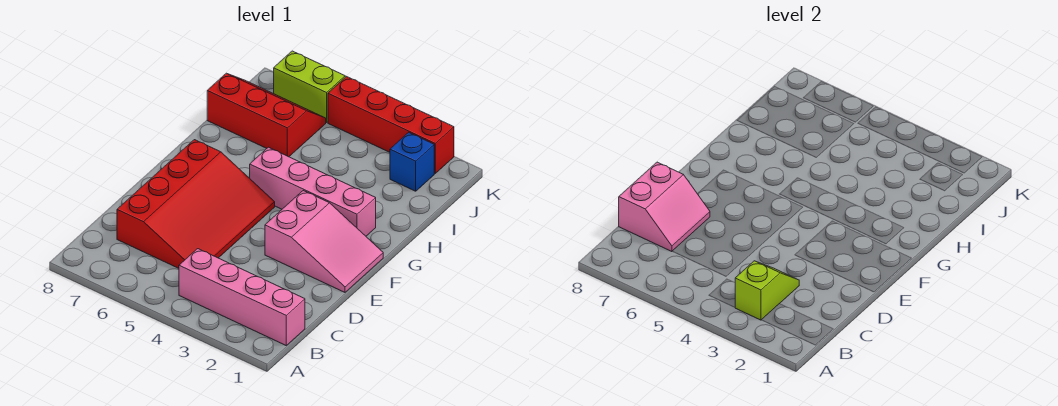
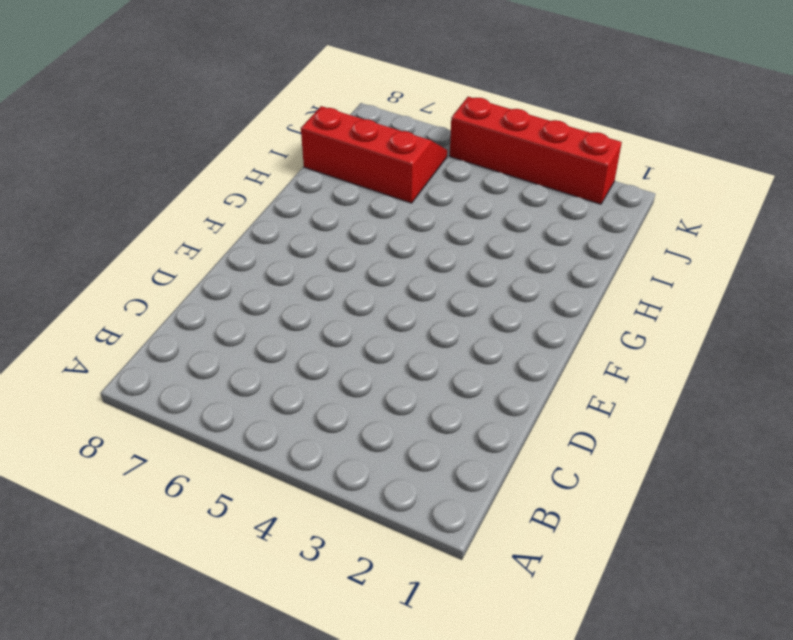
none -> pink brick B1:B4 level 1
none -> red slope C5:F7 level 1 top 7

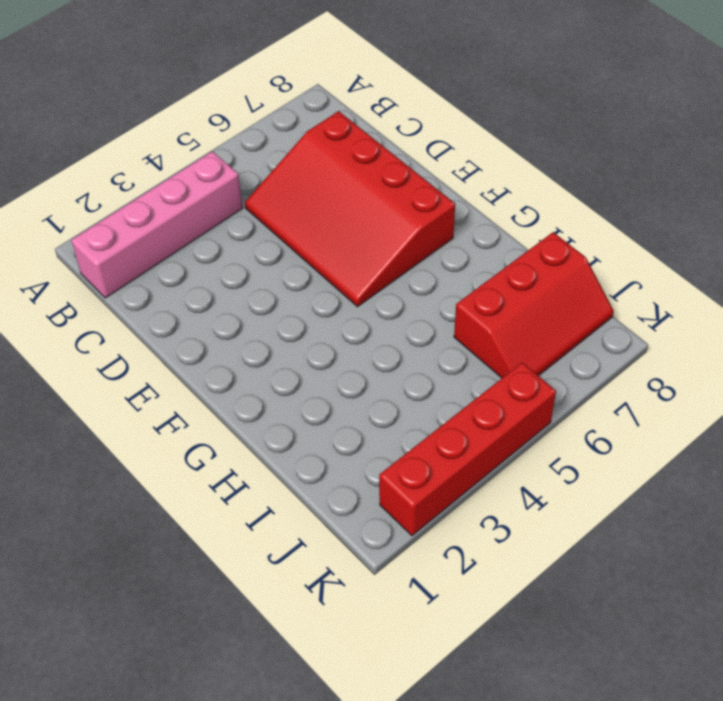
none -> pink slope E1:F3 level 1 top 3
none -> pink brick G2:G5 level 1

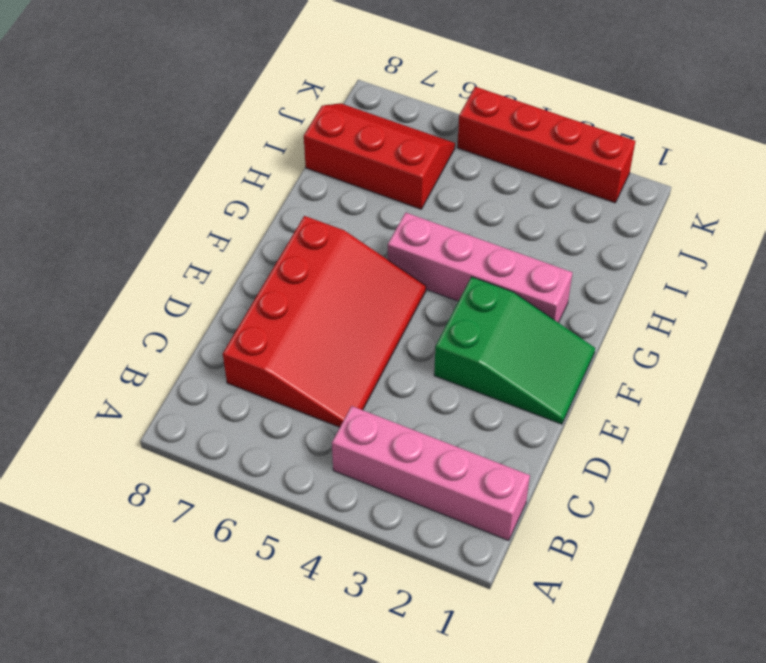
green slope E1:F3 level 1 top 3 -> pink slope E1:F3 level 1 top 3
none -> blue brick J2 level 1
none -> lime brick K6:K7 level 1

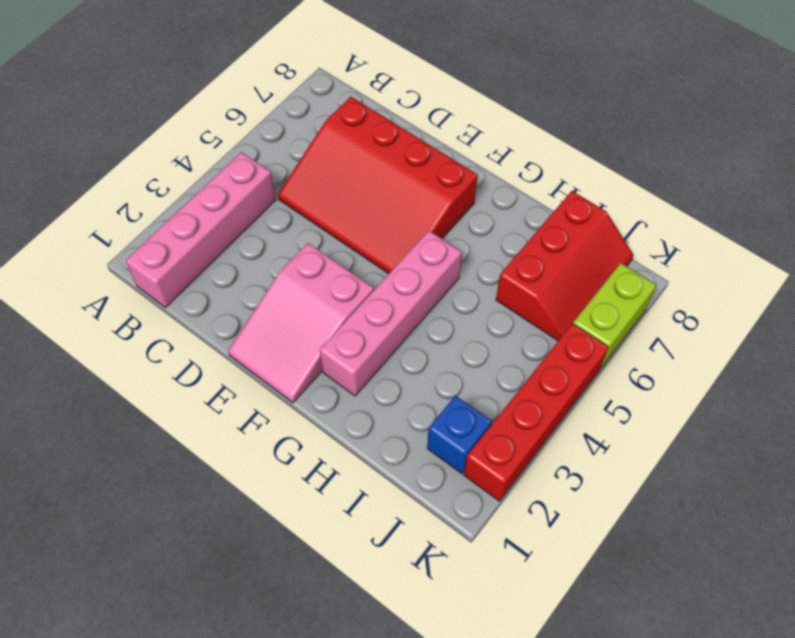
none -> lime slope B3:C3 level 2 top B
none -> pink slope C7:D8 level 2 top 8

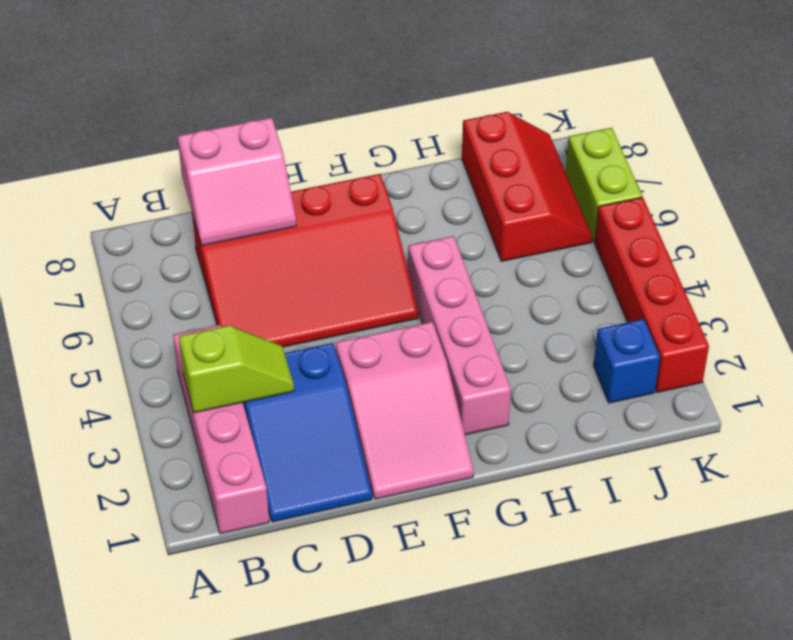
blue slope C1:D3 level 1 top 3 -> none

